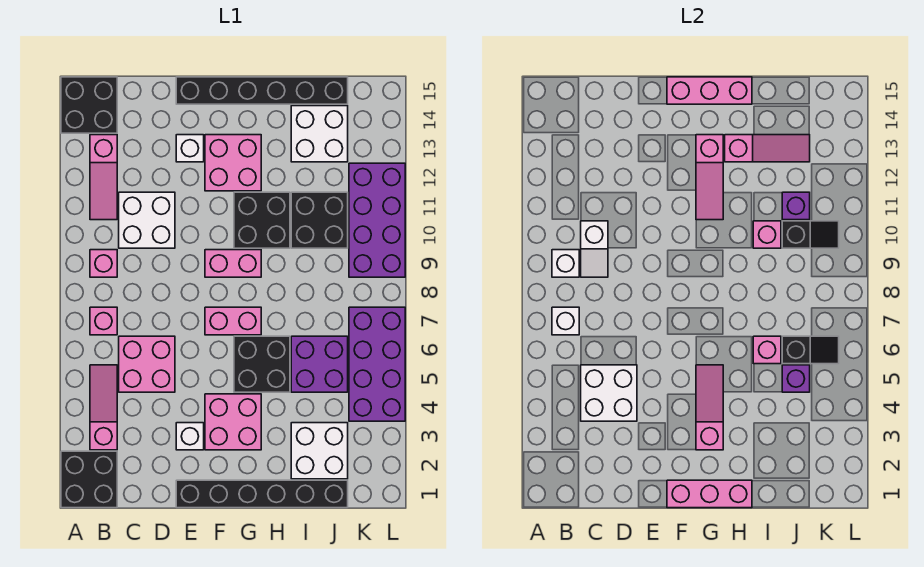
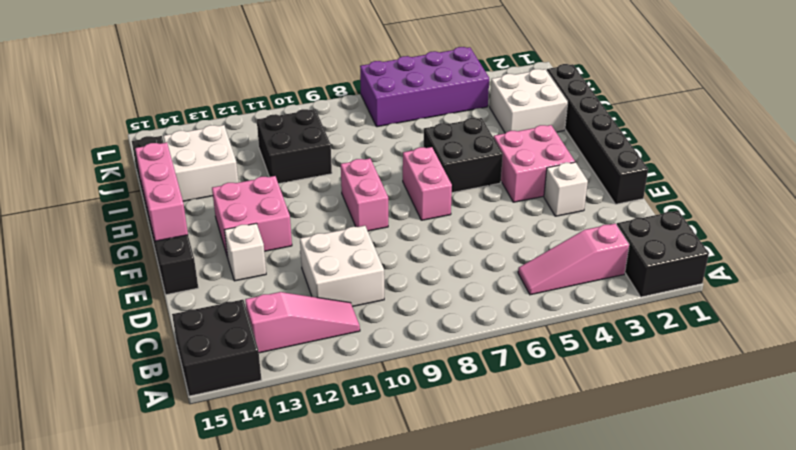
none -> pink brick B7 level 1
none -> pink brick B9 level 1
none -> pink brick C5:D6 level 1
none -> black brick G10:H11 level 1

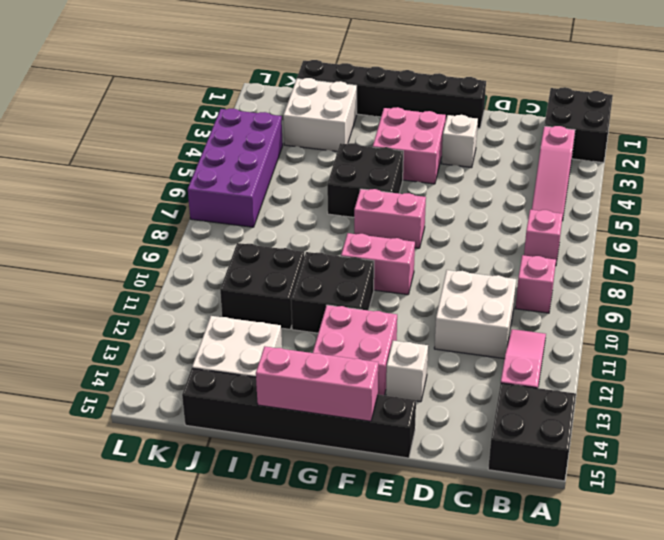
none -> pink brick C5:D6 level 1
none -> purple brick I5:J6 level 1
none -> purple brick K9:L12 level 1
none -> white brick B7 level 2

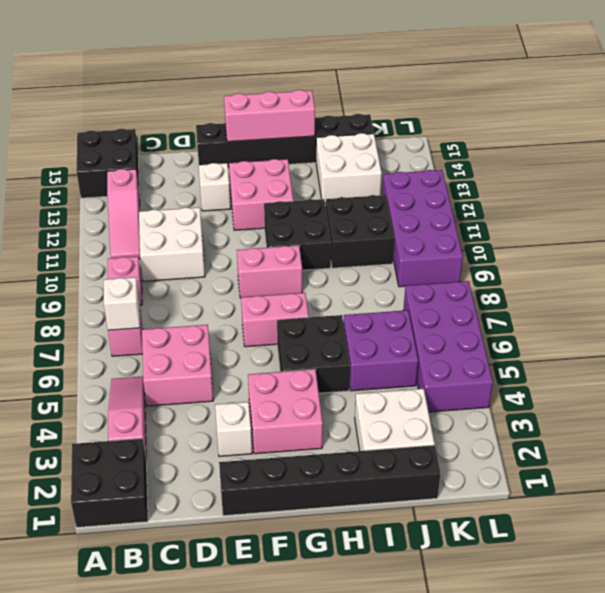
none -> white brick B9 level 2
none -> white brick C4:D5 level 2
none -> white slope C9:C10 level 2 top 10
none -> pink brick F1:H1 level 2

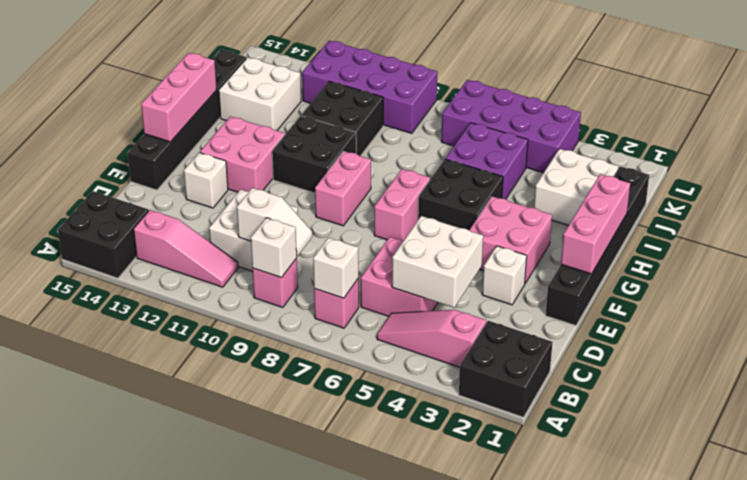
none -> pink slope G3:G5 level 2 top 3
none -> pink slope G11:G13 level 2 top 13
none -> pink slope H13:J13 level 2 top H
none -> pink brick I6 level 2

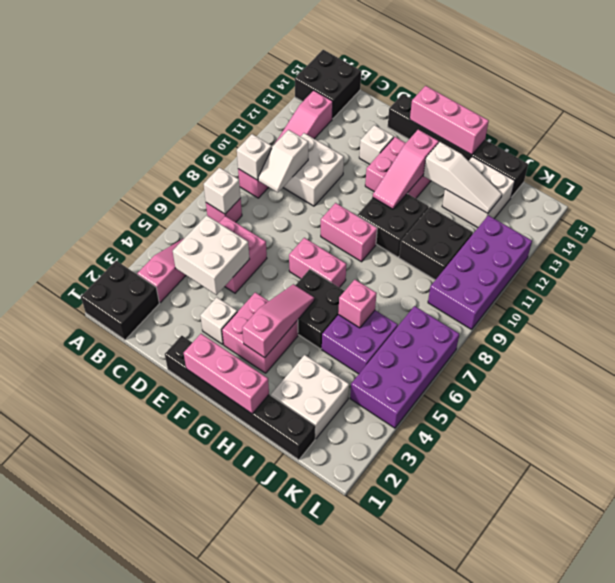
white slope H13:J13 level 2 top H -> pink slope H13:J13 level 2 top H
none -> pink brick I10 level 2
none -> purple brick J5 level 2
none -> black slope J6:K6 level 2 top J
none -> black slope J10:K10 level 2 top J

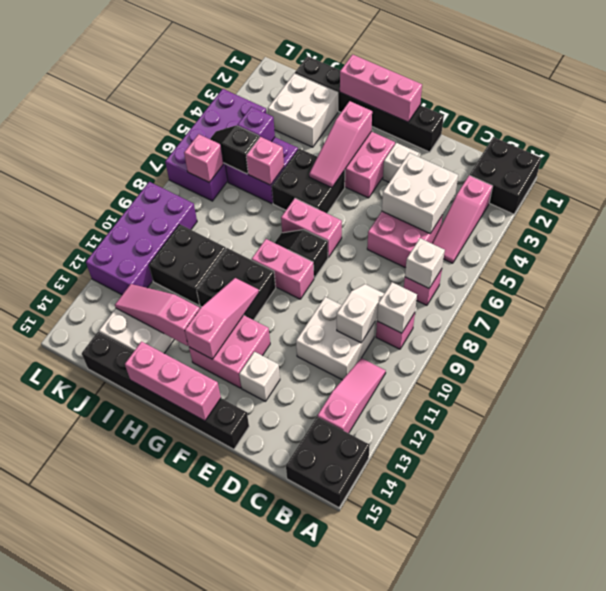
black slope F8:G8 level 1 top F -> black slope J10:K10 level 2 top J
pink brick K7 level 2 -> pink brick I10 level 2
none -> purple brick J11 level 2

